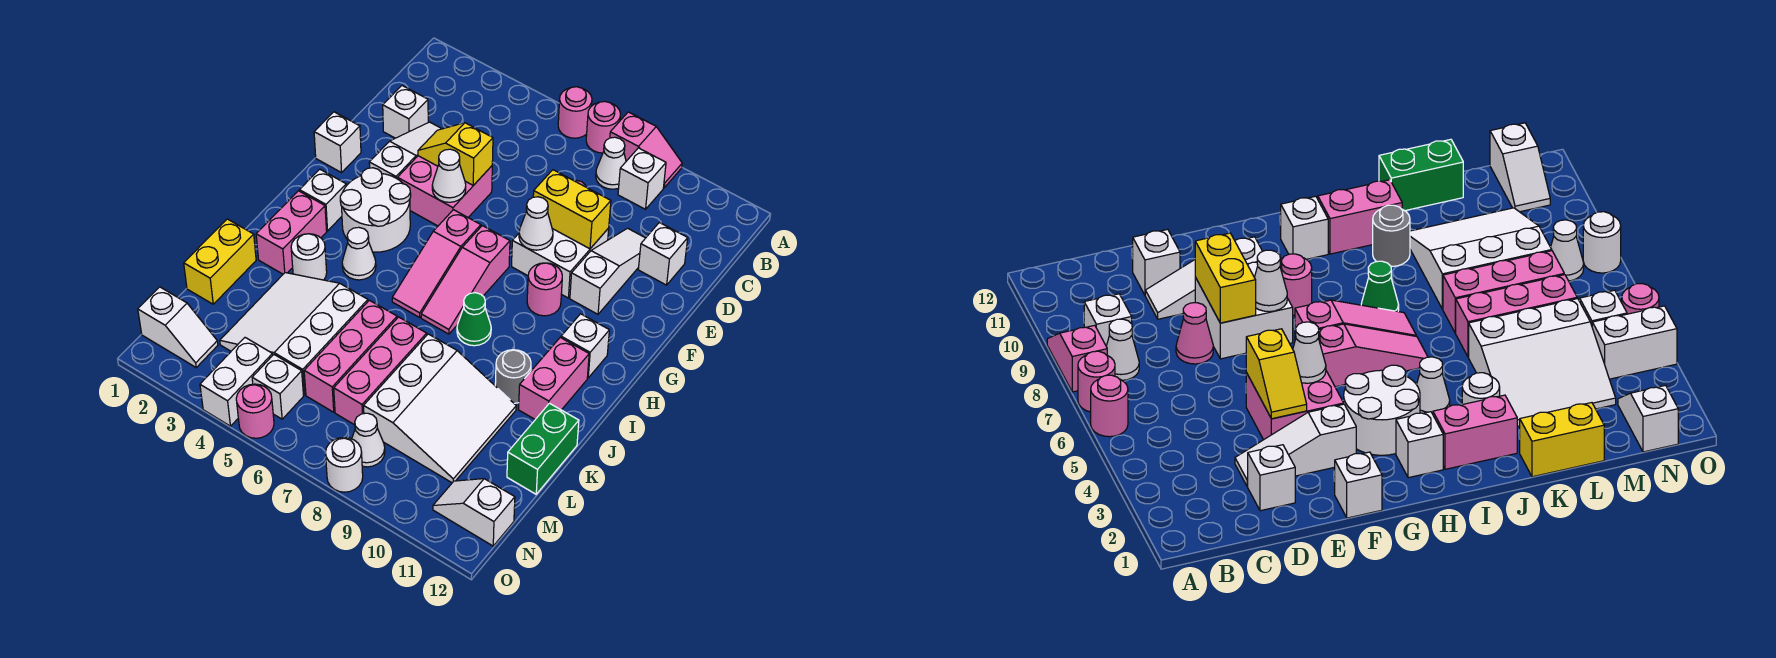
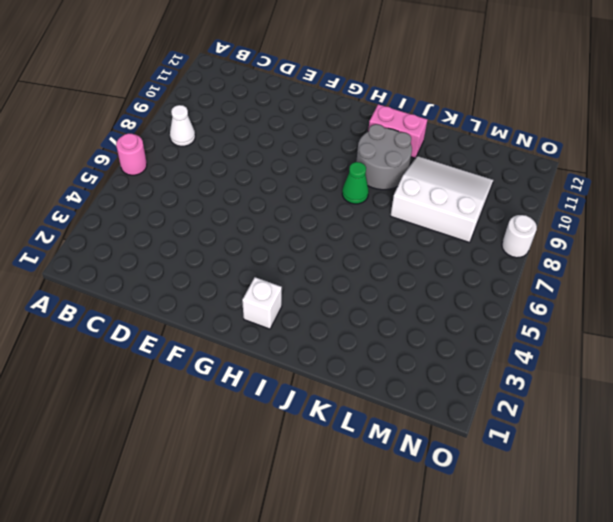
grey round brick I9:J10 level 1 -> grey round brick J10 level 1
none -> pink round brick A7 level 1
none -> pink slope A8:A9 level 1 top 8
none -> white brick B9 level 1
none -> white brick D2 level 1

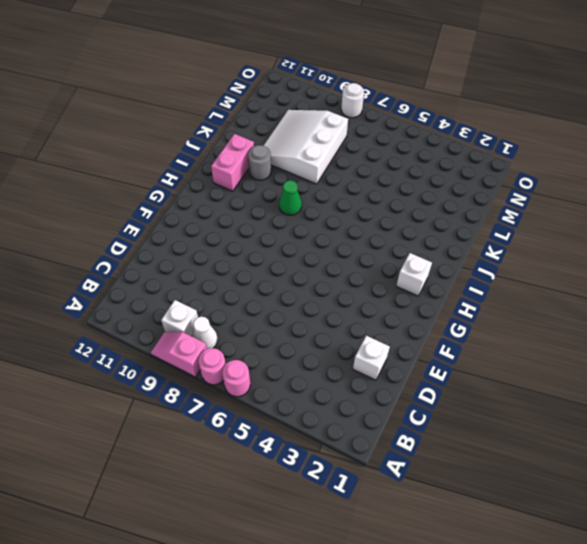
none -> white slope D3:F3 level 1 top F
none -> pink cone D8 level 1
none -> white slope D10:F10 level 1 top F
none -> white brick D11 level 1

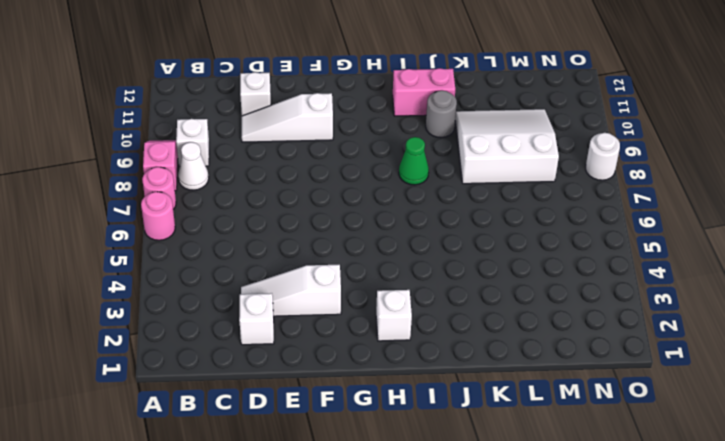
none -> pink cone D8 level 1
none -> pink brick E4:F5 level 1
none -> white brick E8:F9 level 1
none -> white brick F1 level 1

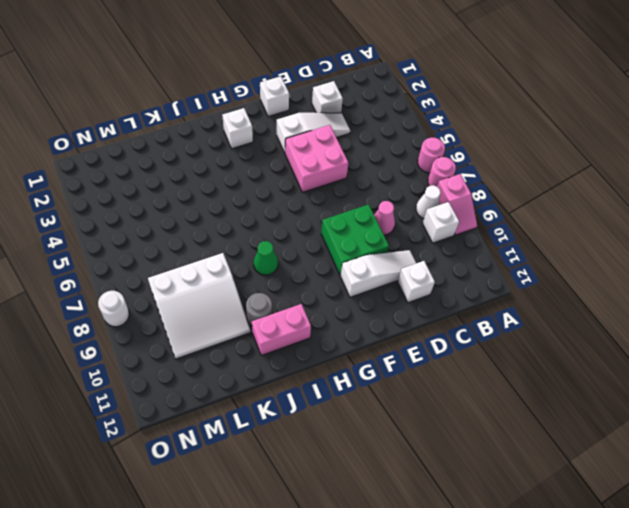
green brick E8:F9 level 1 -> white brick E8:F9 level 1
none -> white round brick G3:H4 level 1
none -> pink slope G6:I6 level 1 top G
none -> pink slope G7:I7 level 1 top G
none -> pink round brick G9 level 1

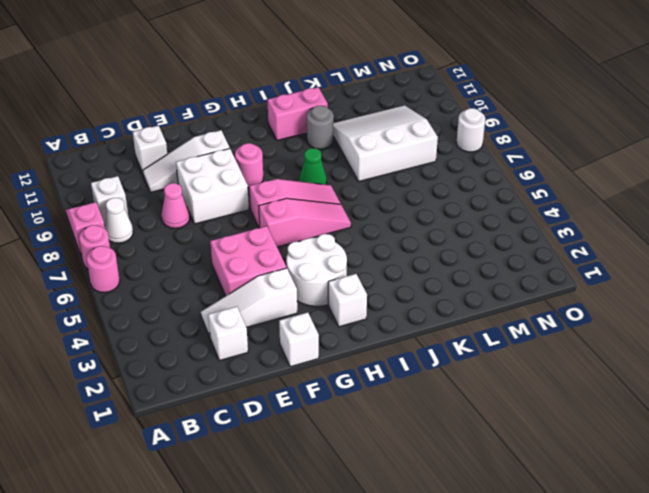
none -> white brick H11 level 1
none -> pink brick I2:J2 level 1
none -> white cone I4 level 1
none -> white round brick J3 level 1

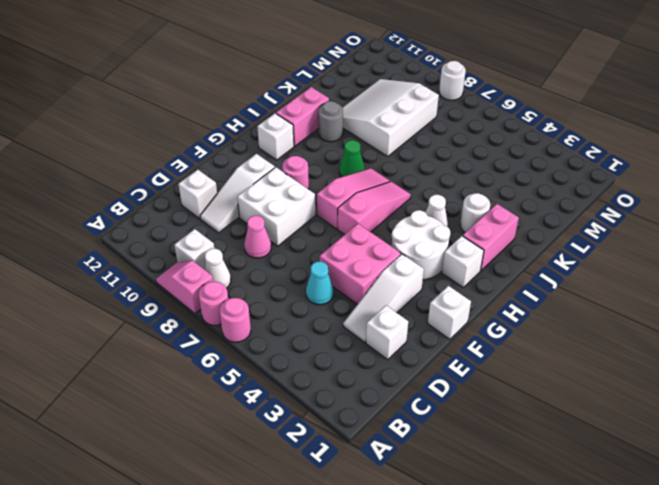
cyan cone D5 level 1 -> none
none -> yellow brick K1:L1 level 1
none -> white slope K3:M5 level 1 top 5
none -> pink brick K6:M6 level 1
none -> pink brick K7:M7 level 1

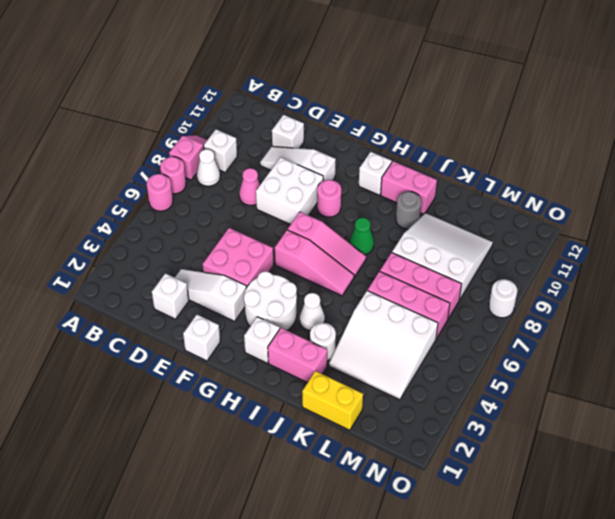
none -> green brick K12:L12 level 1
none -> white slope N1:N2 level 1 top 1
none -> white brick N4:O4 level 1
none -> white brick N5 level 1

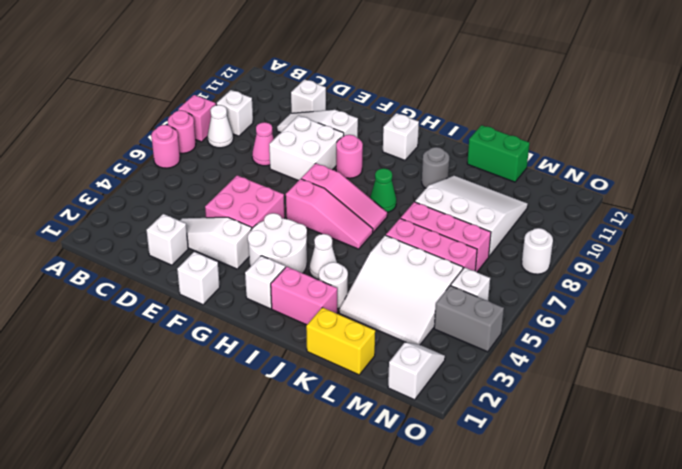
grey brick N4:O4 level 1 -> white brick N4:O4 level 1
none -> pink brick I11:J11 level 1
none -> white cone N8 level 1
none -> white slope N11:N12 level 1 top 12
none -> pink round brick O5 level 1

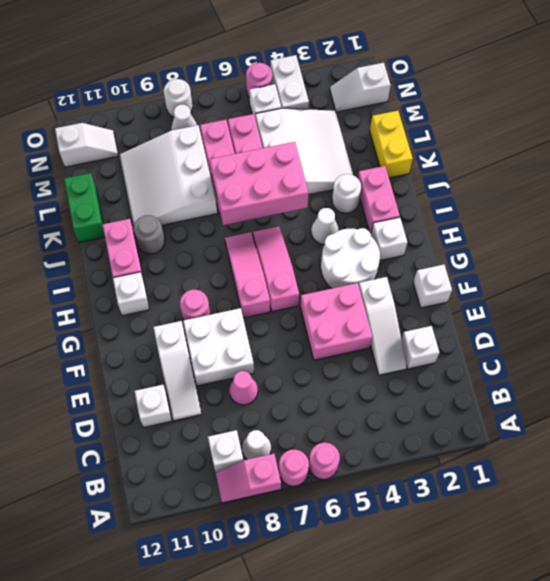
pink brick J5:K7 level 2 -> none
none -> green cone I8 level 1
none -> yellow slope E4:E5 level 2 top 5
none -> yellow brick E8:E9 level 2
none -> white cone F5 level 2

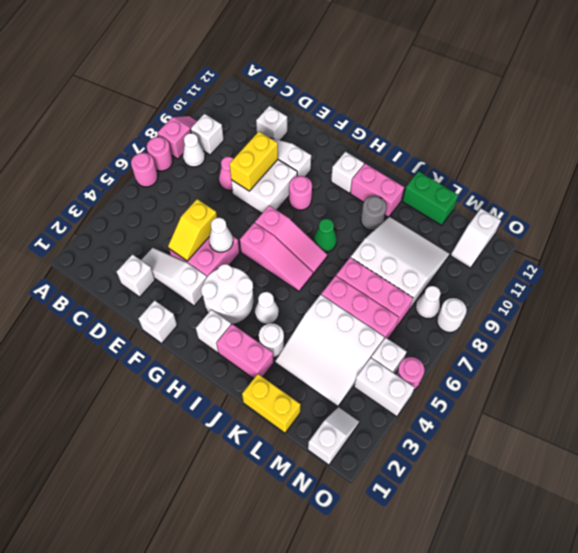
none -> white cone F8 level 2

